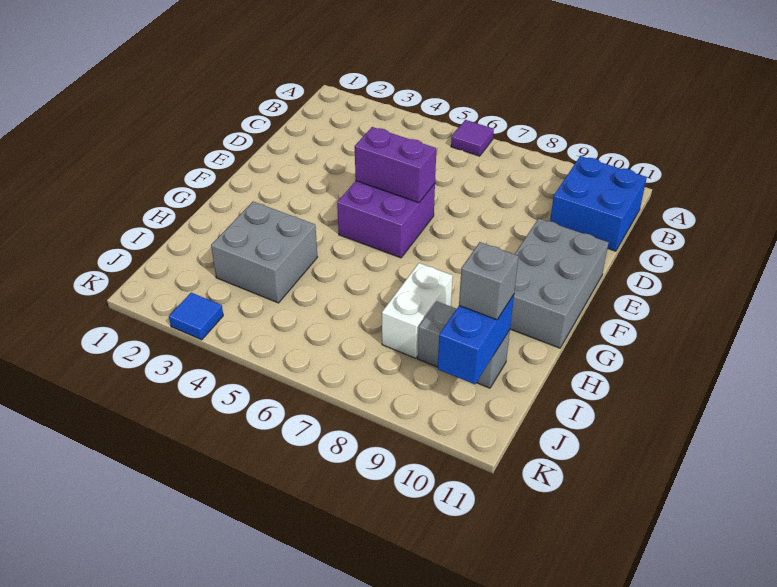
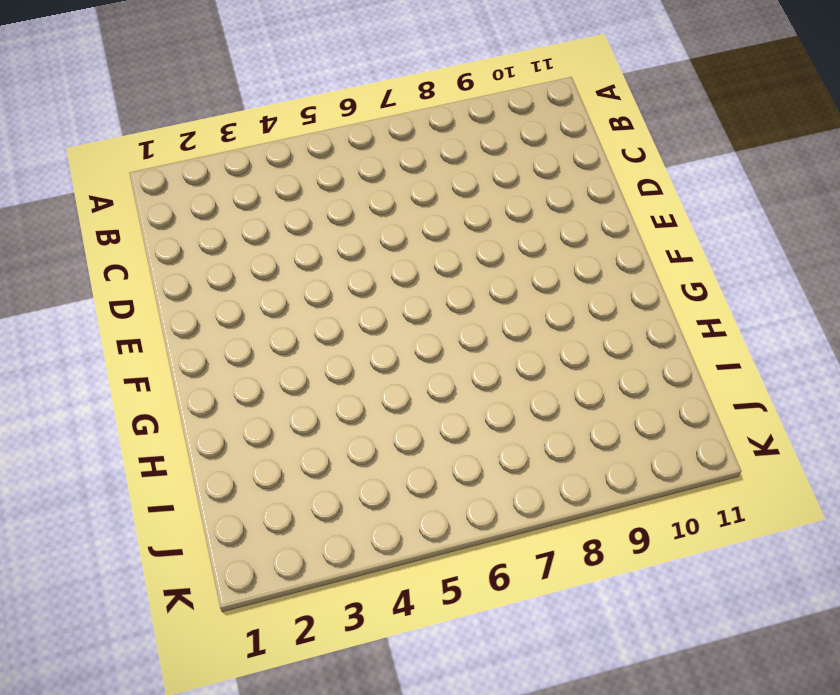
none -> purple tile A6 level 1
none -> blue brick B10:C11 level 1

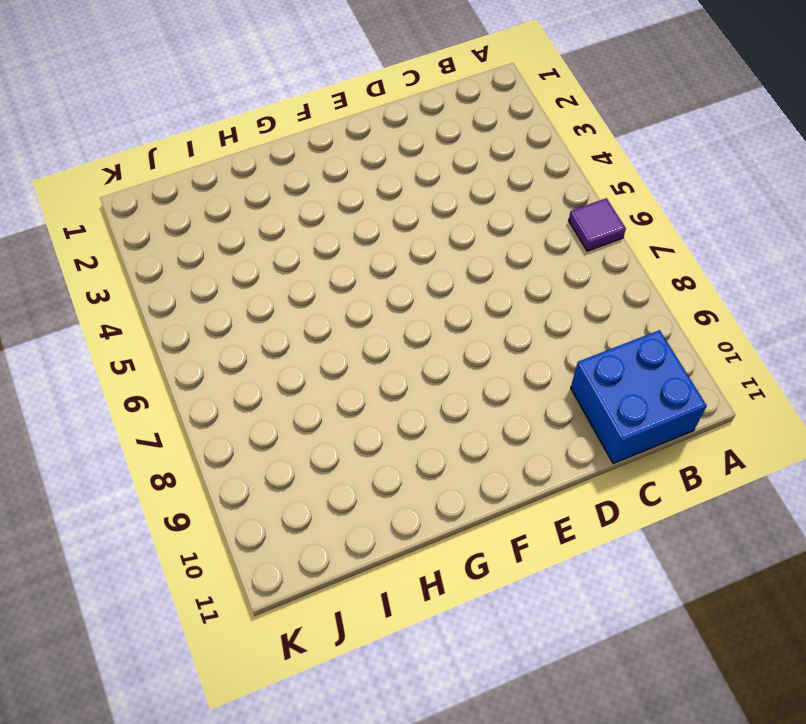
none -> purple brick E5:F6 level 1
none -> grey brick E10:G11 level 1

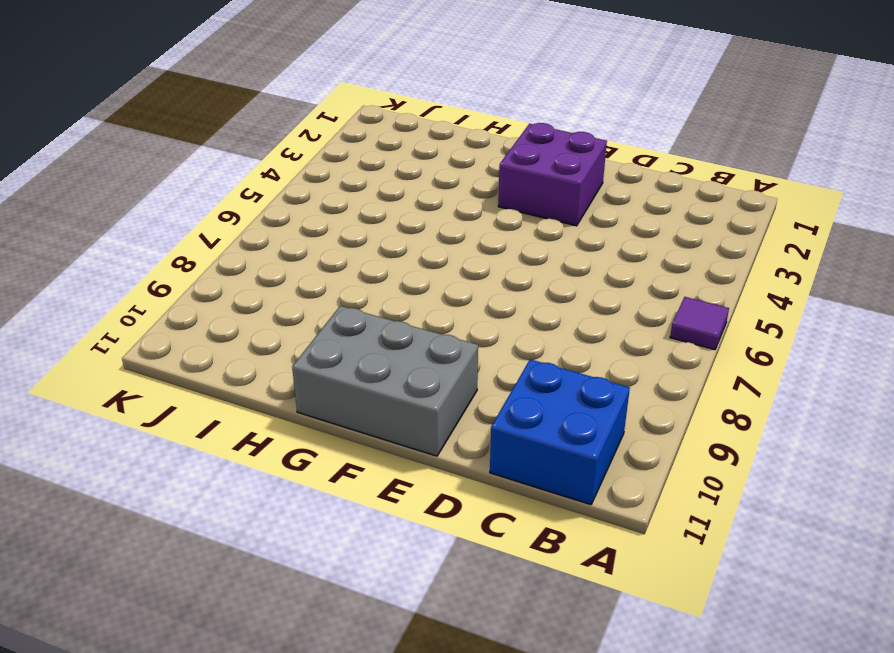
purple brick E2:F3 level 1 -> purple brick E5:F6 level 1
none -> grey brick H3:I4 level 1
none -> white brick H8:I8 level 1

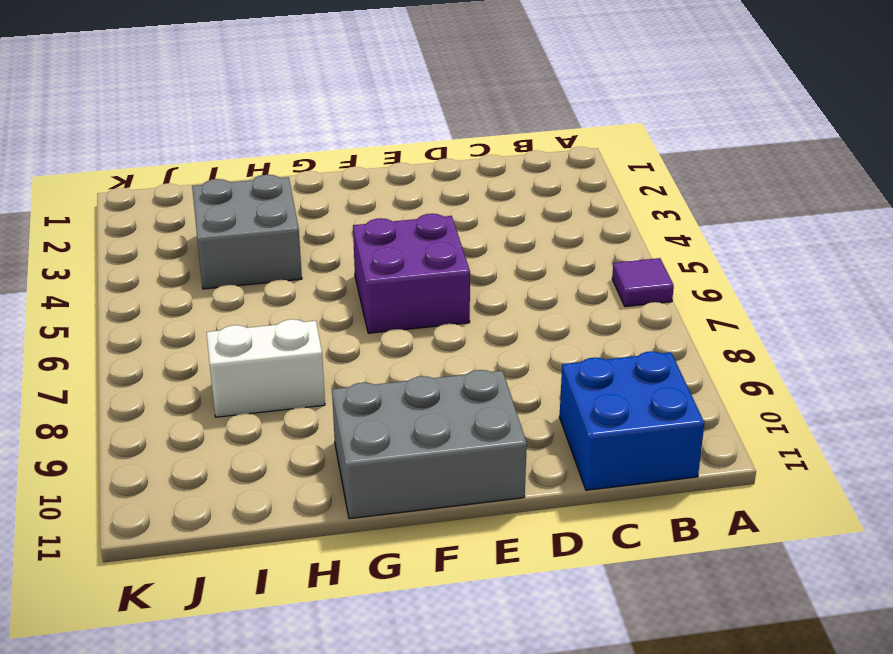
none -> grey brick I9:I10 level 1
none -> blue tile K3 level 1

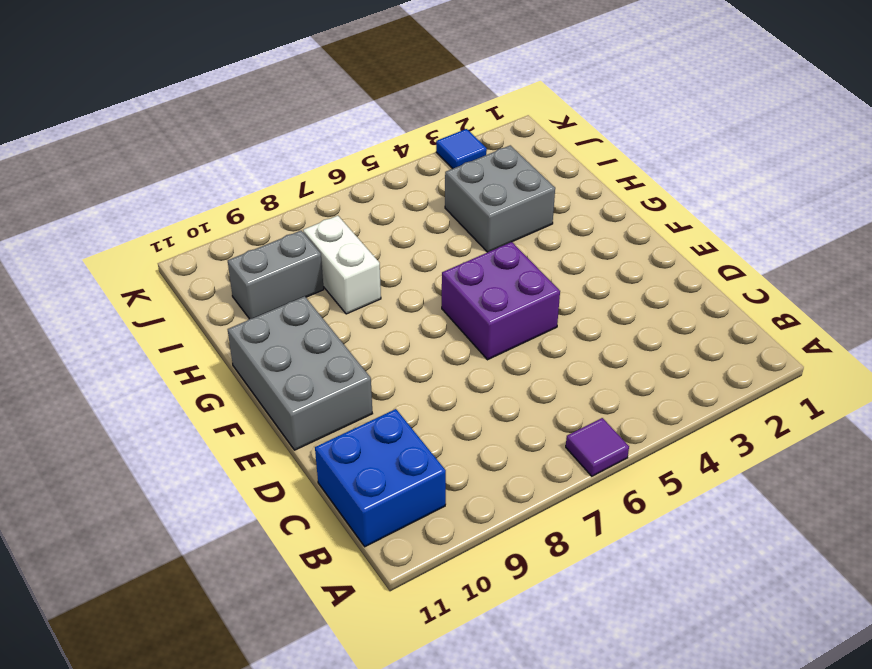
none -> purple brick E5:E6 level 2
none -> blue brick I10:J10 level 2

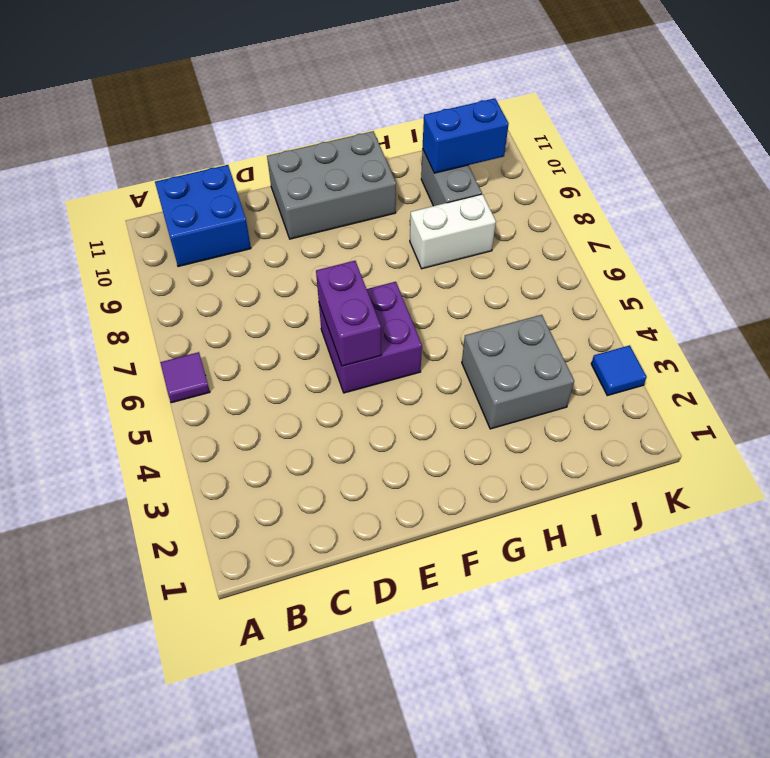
none -> grey brick I10 level 3

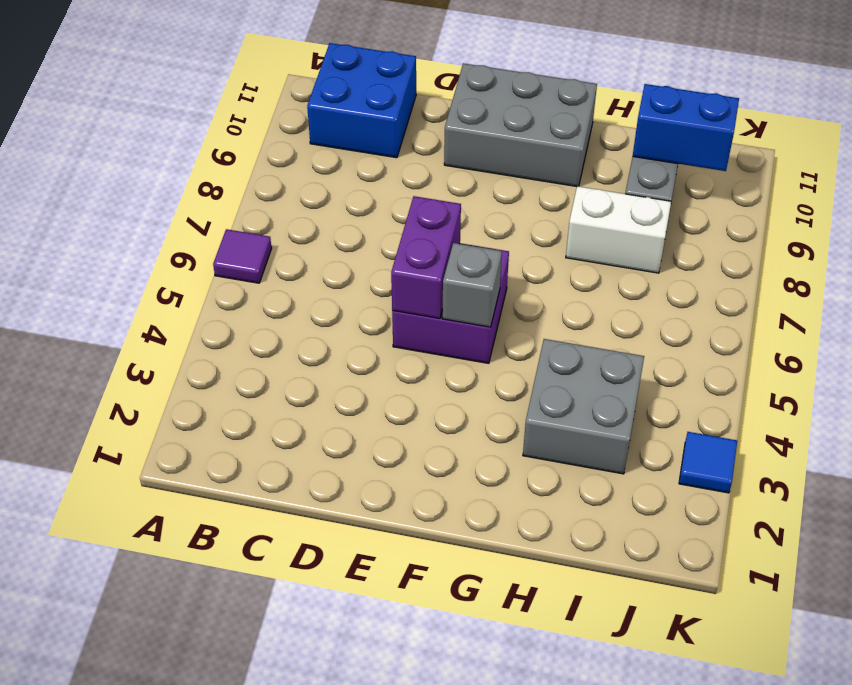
grey brick F5 level 2 -> grey brick I10 level 3

